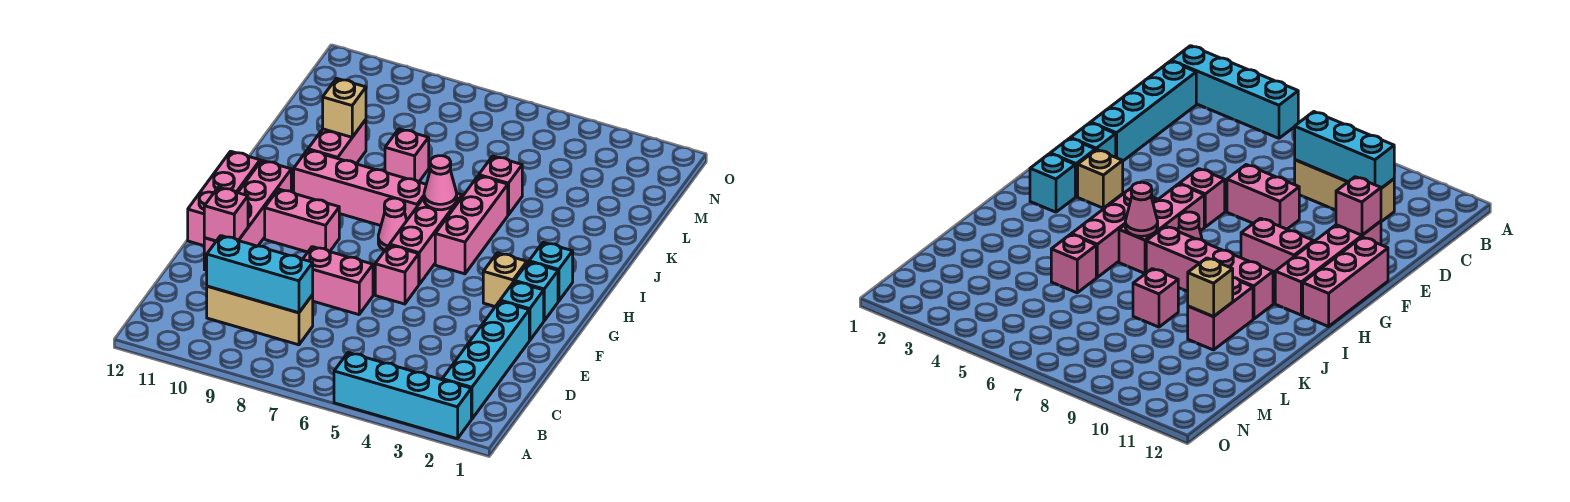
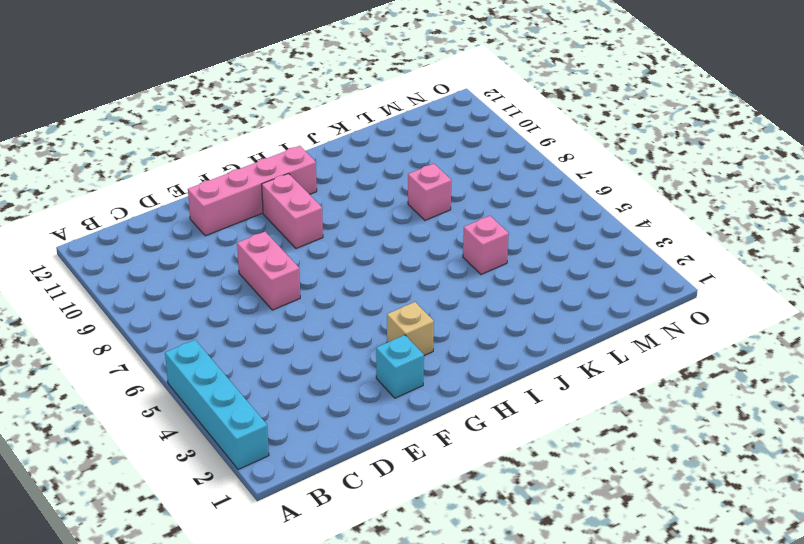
none -> cyan brick B2:E2 level 1
none -> tan brick C8:C10 level 1
none -> pink brick F6 level 1

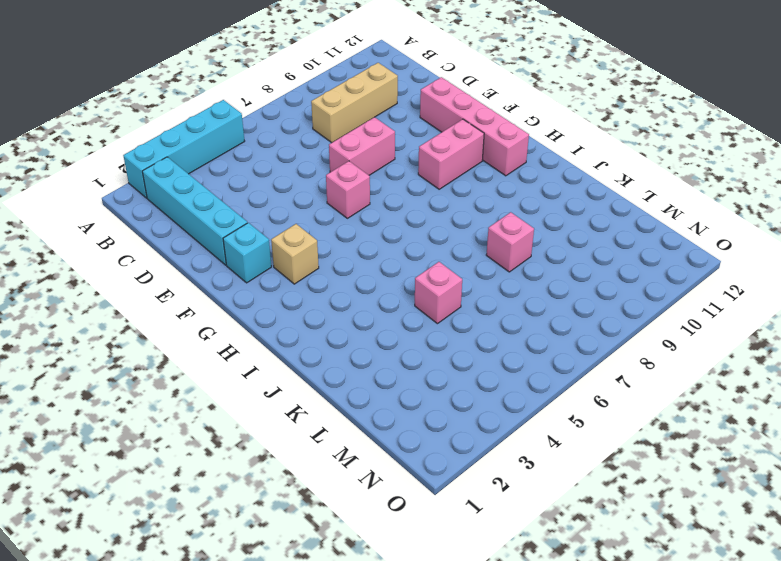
none -> pink brick F12:H12 level 1
none -> cyan brick G2 level 1
none -> pink brick G6:I6 level 1

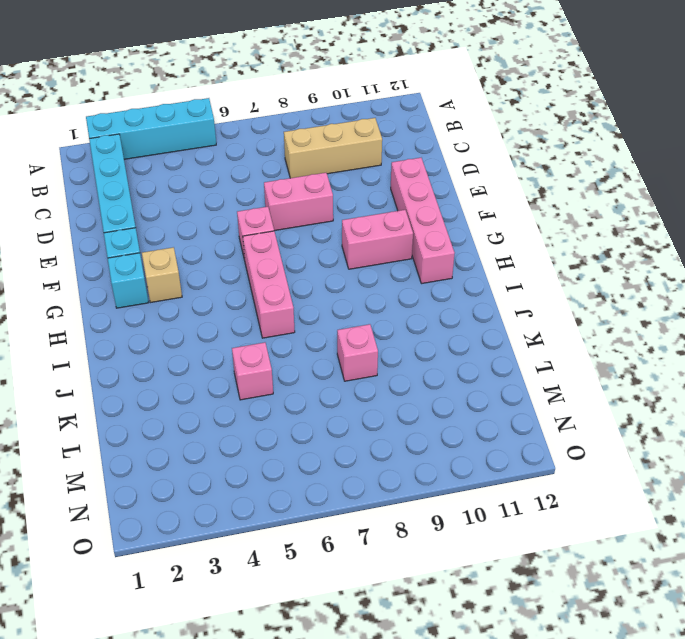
none -> pink brick F12:H12 level 1
none -> cyan brick H2 level 1
none -> pink brick H5:J5 level 1

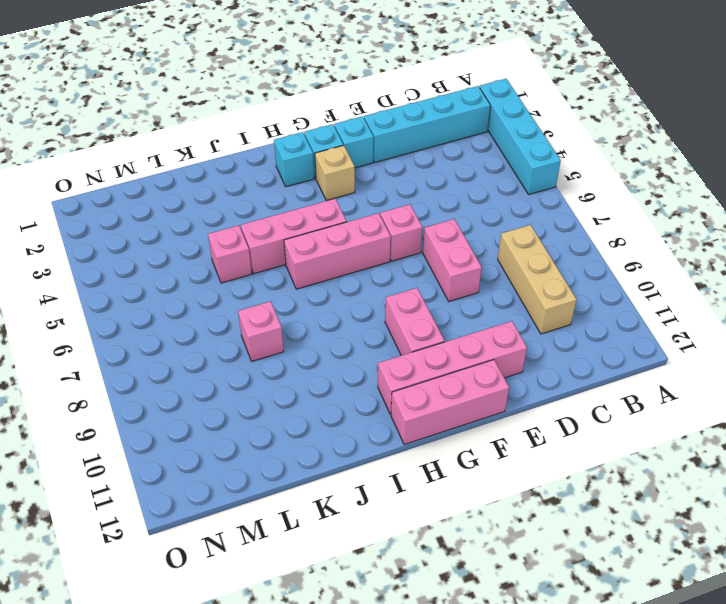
none -> pink cone H7 level 1
none -> pink brick I7:I10 level 1
none -> pink brick J10:K10 level 1

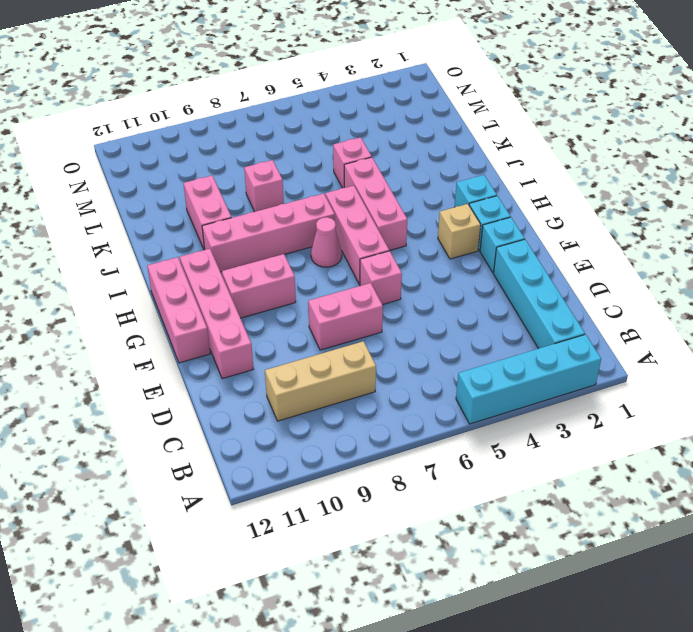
none -> cyan brick C8:C10 level 2
none -> pink brick E11 level 2
none -> pink cone I6 level 2

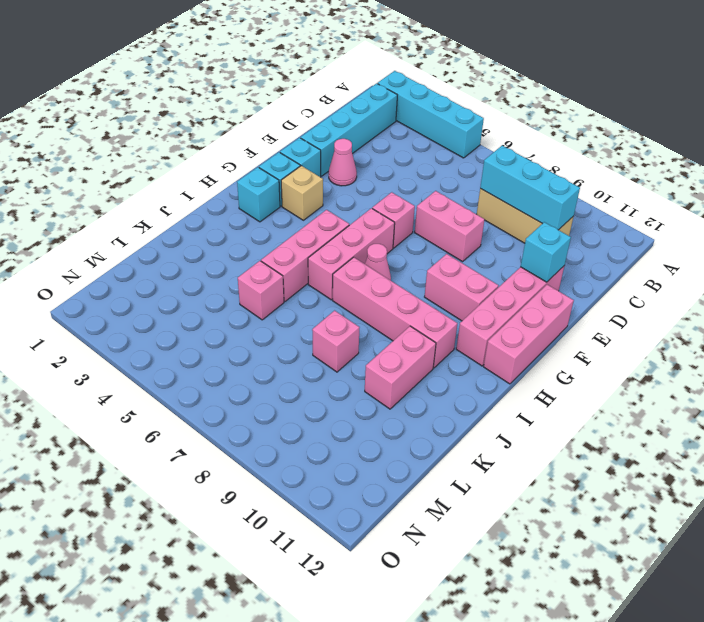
pink cone E3 level 1 -> pink cone I6 level 2
cyan brick E11 level 2 -> pink brick E11 level 2
none -> tan brick K10 level 2

